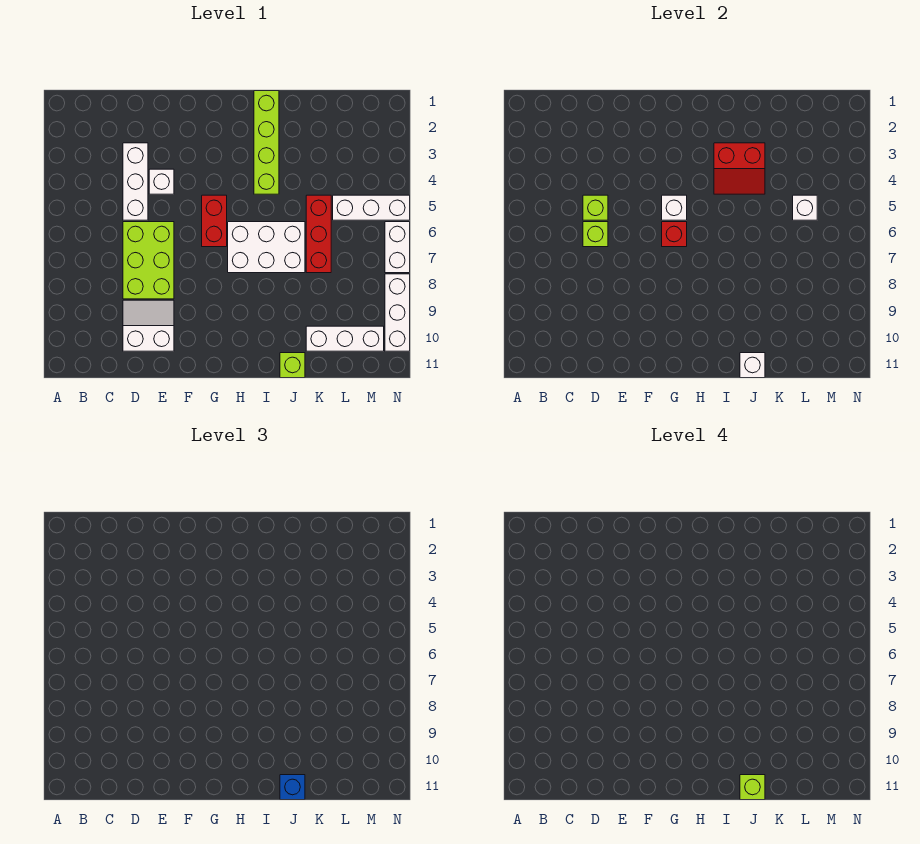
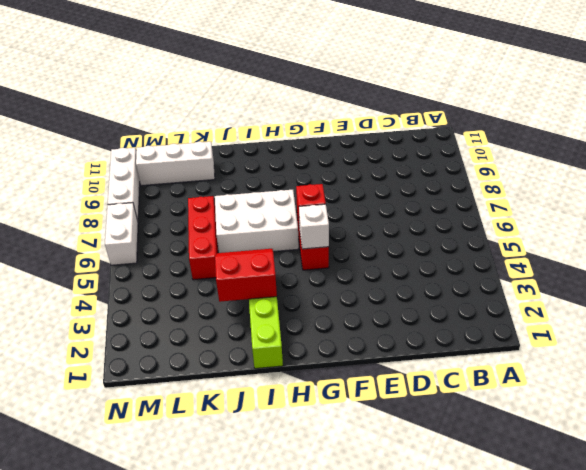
none -> white brick D3:D5 level 1
none -> lime brick D6:E8 level 1
none -> white slope D9:E10 level 1 top 10

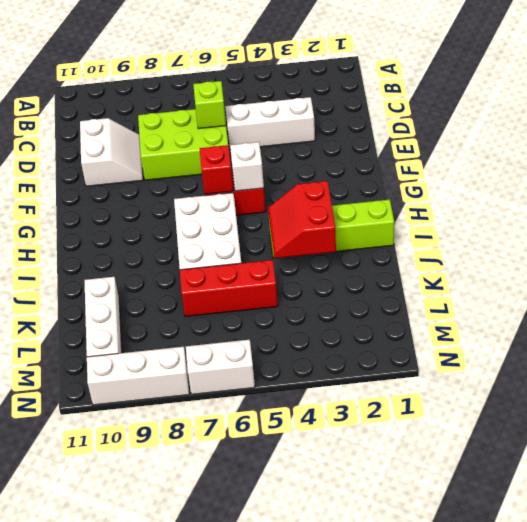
none -> white brick E4 level 1
none -> lime brick J11 level 1
none -> white brick L5:N5 level 1

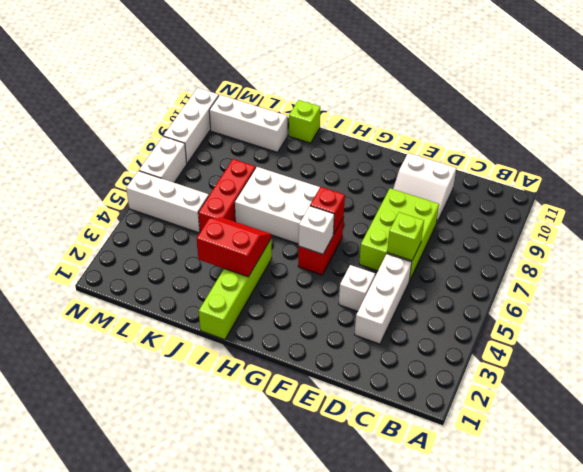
none -> lime brick D5 level 2
none -> white brick J11 level 2
none -> white brick L5 level 2

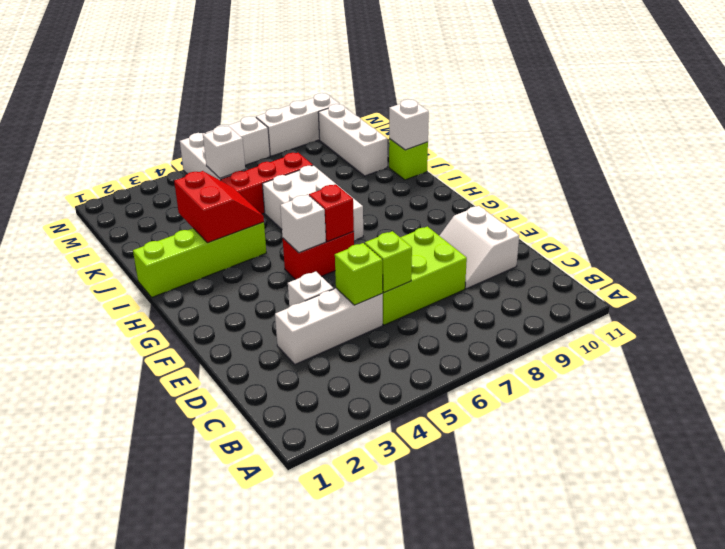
none -> blue brick J11 level 3
none -> lime brick J11 level 4

